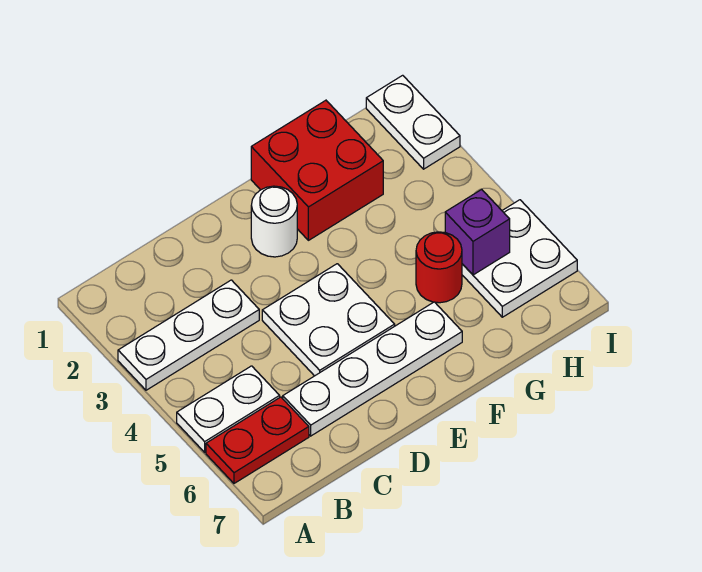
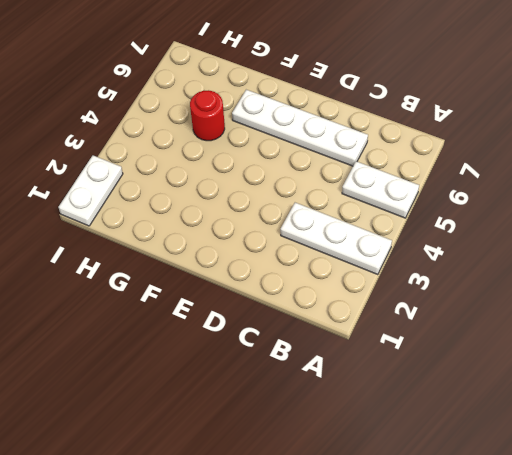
none -> red plate A6:B6 level 1
none -> white plate D4:E5 level 1

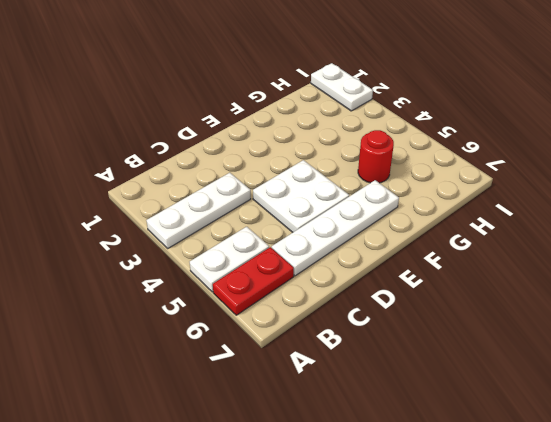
none -> white round brick E2 level 1
none -> red brick F1:G2 level 1

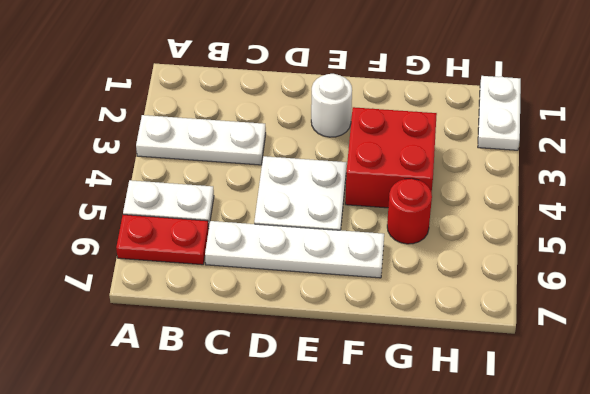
red brick F3:G4 level 1 -> red brick F1:G2 level 1
none -> white plate H5:I6 level 1
none -> purple brick H5 level 2

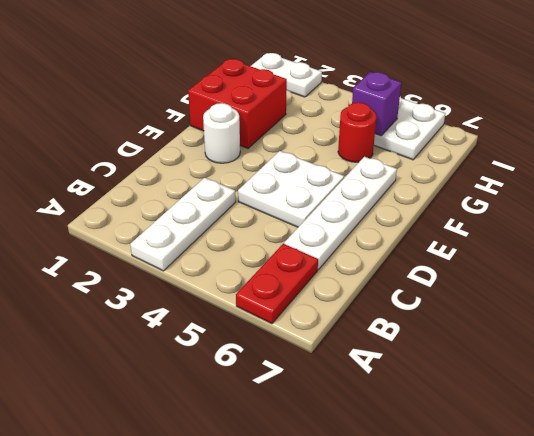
none -> white plate A5:B5 level 1

